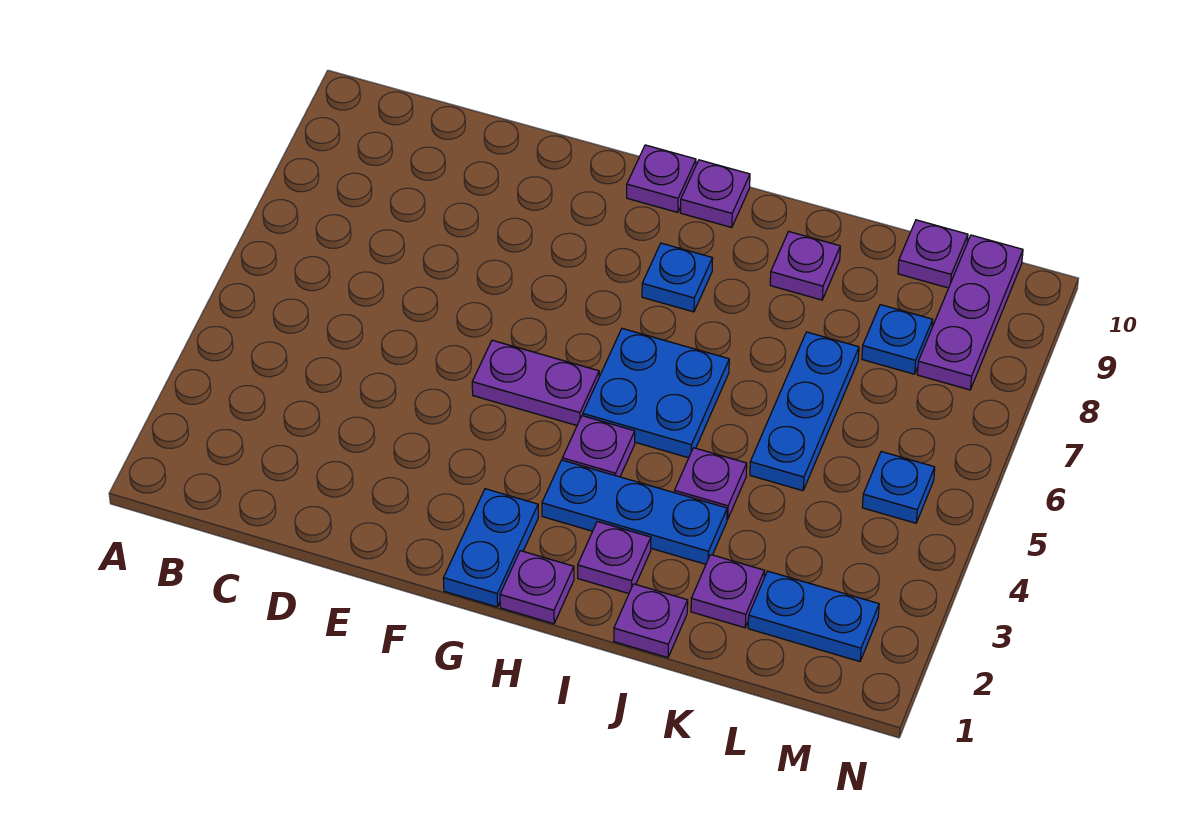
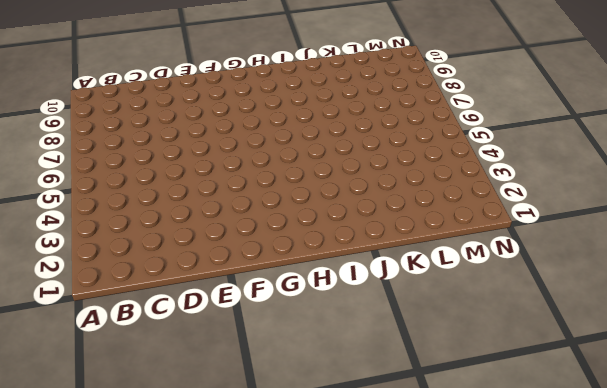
none -> purple plate F5:G5 level 1
none -> blue plate G1:G2 level 1
none -> purple plate G10 level 1

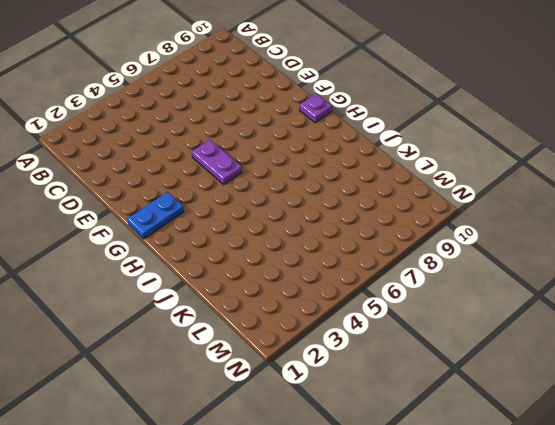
none -> purple plate H1 level 1
none -> blue plate H3:J3 level 1
none -> purple plate H4 level 1

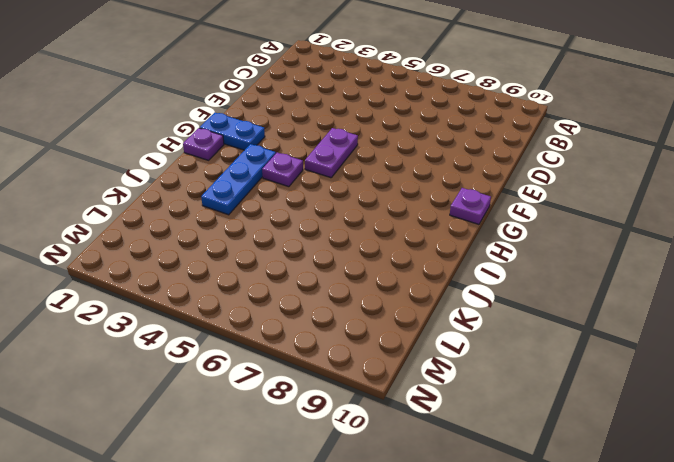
none -> blue plate H5:I6 level 1
none -> blue plate H8 level 1
none -> purple plate H10 level 1

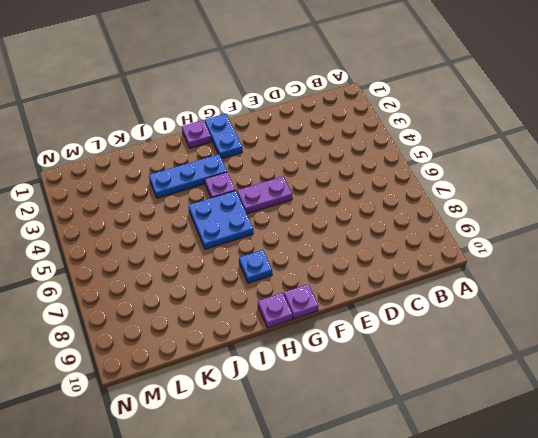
none -> purple plate I2 level 1
none -> purple plate J1 level 1
none -> purple plate J4 level 1

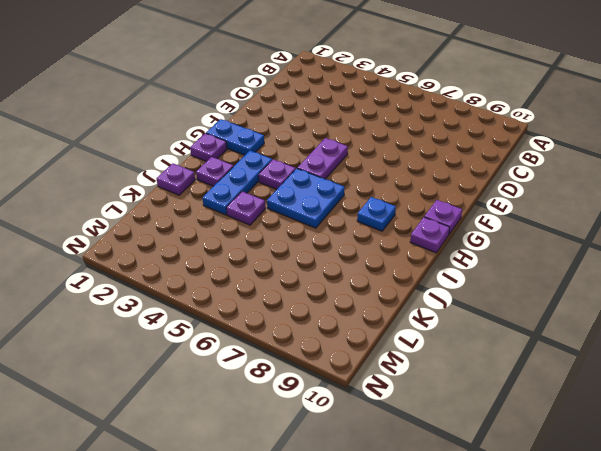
none -> purple plate J9 level 1
none -> purple plate K2 level 1
none -> blue plate K5:K7 level 1

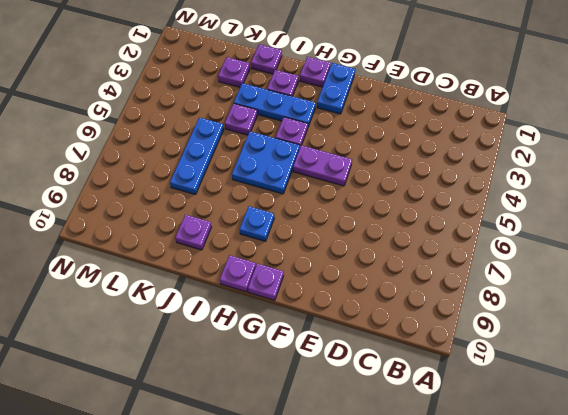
none -> blue plate L2:M2 level 1
none -> blue plate L8 level 1
none -> purple plate L10 level 1

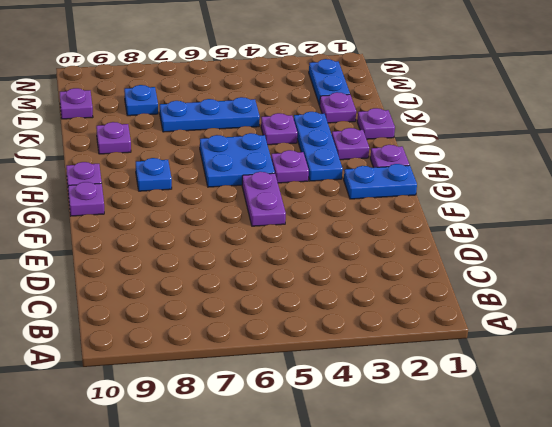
none -> blue plate M5 level 1
none -> purple plate M8:M10 level 1

